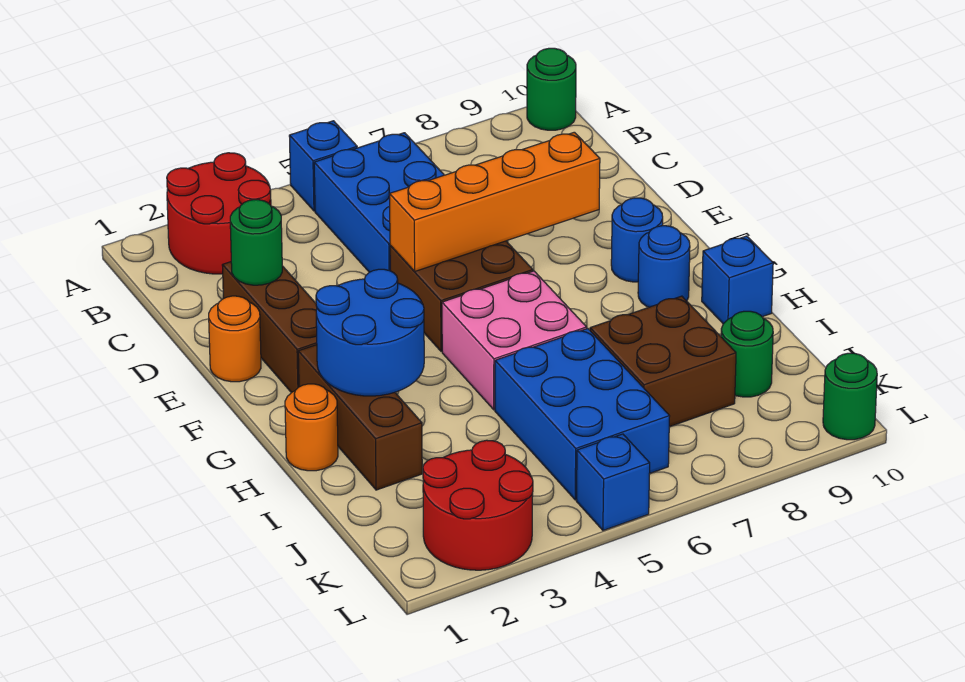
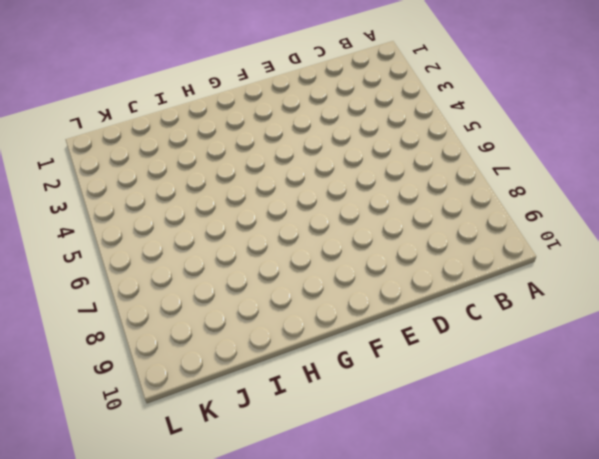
none -> red round brick A2:B3 level 1
none -> blue brick A5 level 1
none -> green round brick A10 level 1

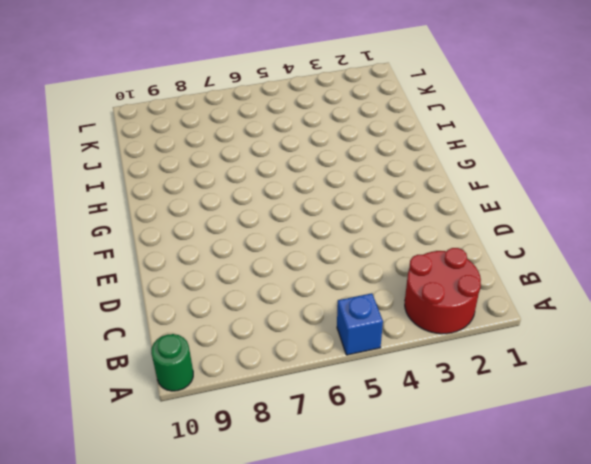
none -> blue brick B5:D6 level 1
none -> brown brick D2:F2 level 1
none -> orange round brick E1 level 1

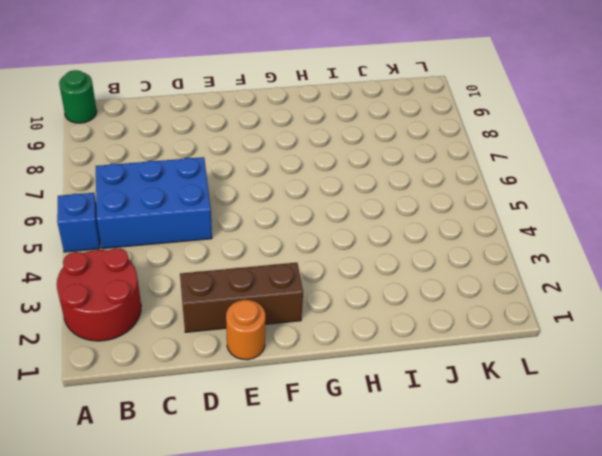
none -> brown brick E5:F6 level 1
none -> blue round brick F9 level 1
none -> brown brick G2:I2 level 1

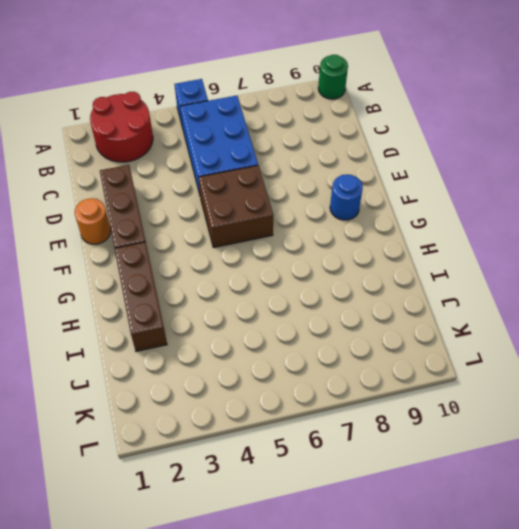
none -> pink brick G5:H6 level 1
none -> blue round brick G9 level 1
none -> orange round brick H1 level 1

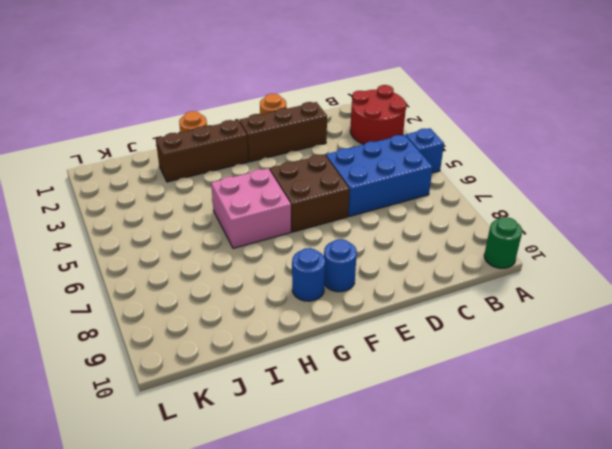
none -> blue brick H10 level 1
none -> blue brick I5:K6 level 1
none -> brown brick I7:J8 level 1

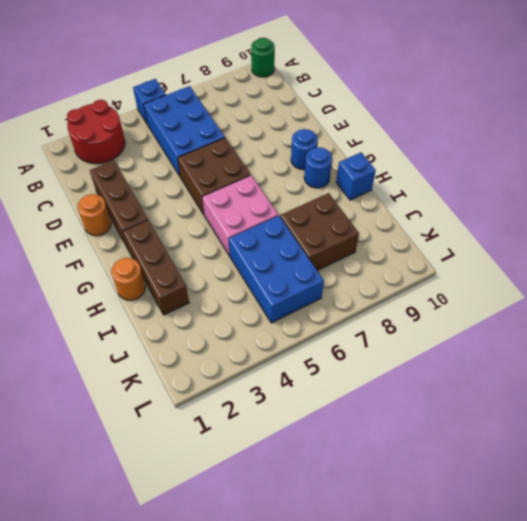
none -> green round brick J9 level 1
none -> red round brick K2:L3 level 1
none -> blue brick L5 level 1

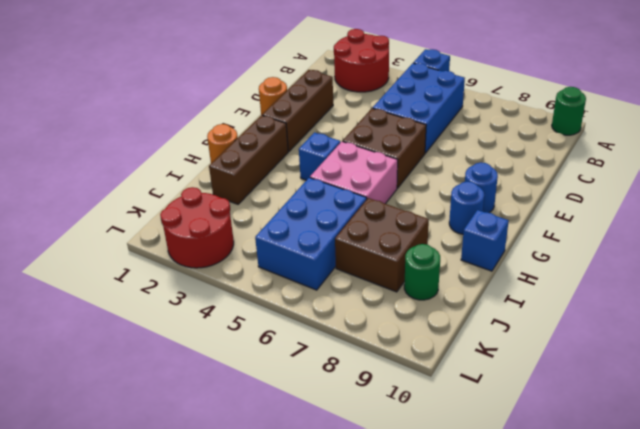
blue brick G4 level 1 -> blue brick L5 level 1
none -> green round brick L10 level 1
none -> green round brick D2 level 2
none -> orange brick E5:E8 level 2

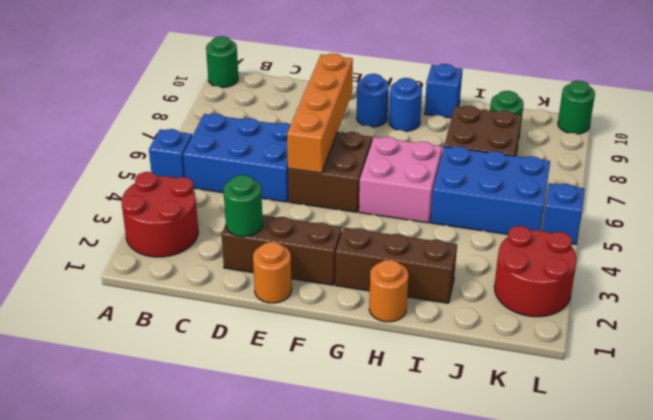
none -> blue round brick G2:H3 level 2

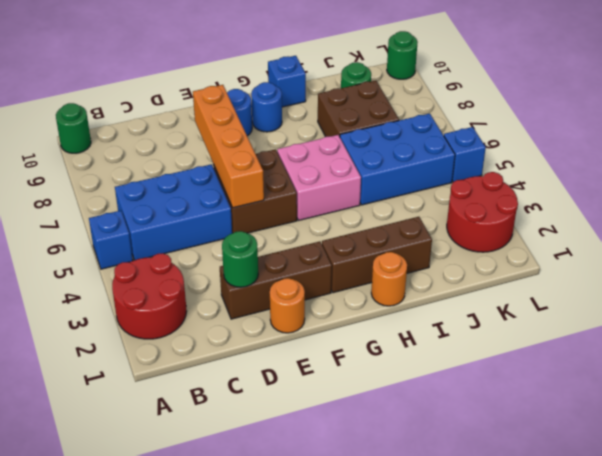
none -> blue round brick G2:H3 level 2

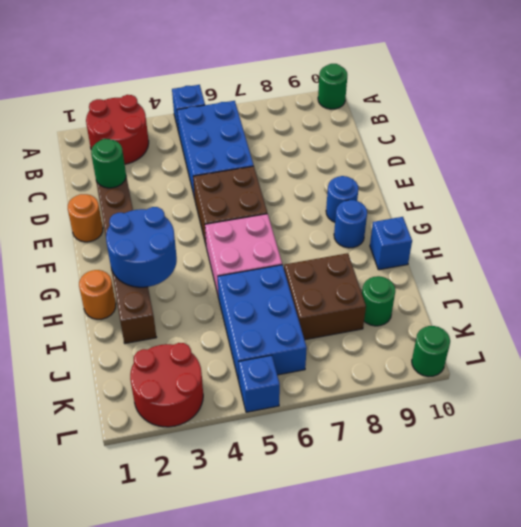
none -> orange brick E5:E8 level 2

